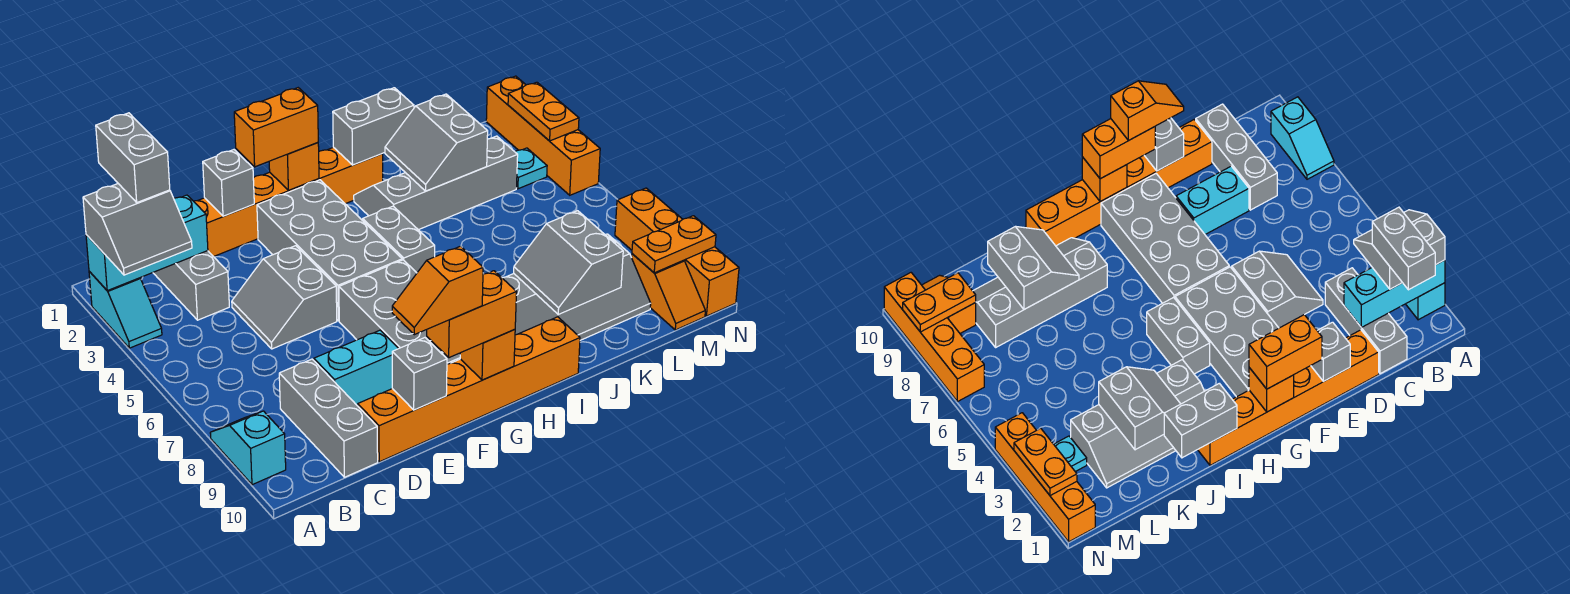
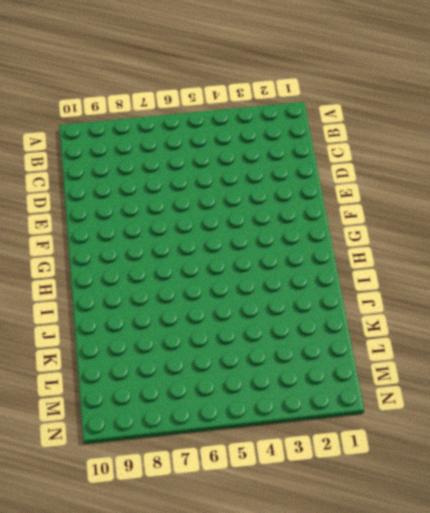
none -> cyan slope A2:A3 level 1 top 2
none -> cyan slope A8:A9 level 1 top 9
none -> grey brick C1:C3 level 1
none -> grey brick C8:C10 level 1

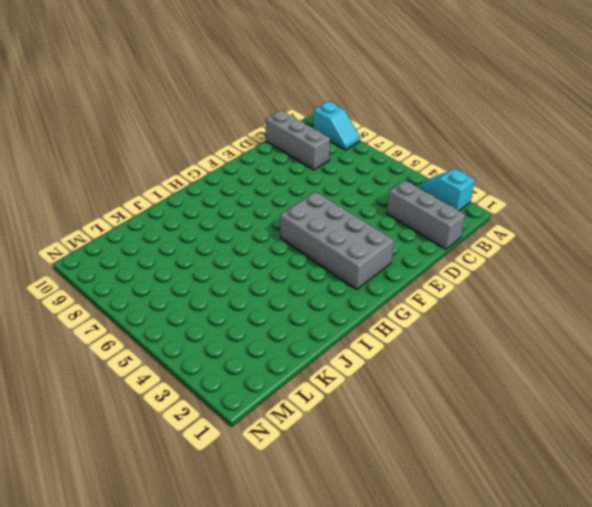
none -> orange brick D1:I1 level 1
none -> grey slope D4:E5 level 1 top E
none -> cyan brick D8:E8 level 1
none -> orange brick D10:I10 level 1

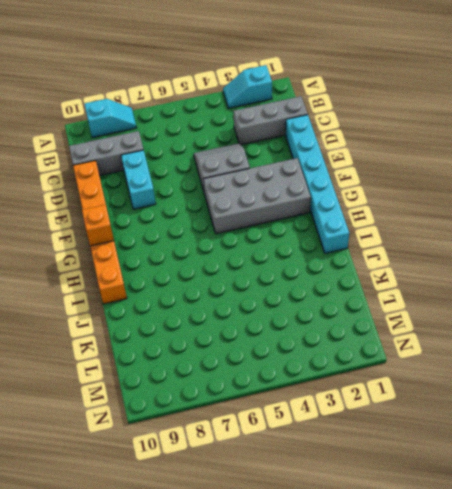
cyan brick D1:I1 level 1 -> orange brick D1:I1 level 1
none -> grey brick F6:G9 level 1
none -> grey brick H4:H5 level 1
none -> grey slope I2:L3 level 1 top 3
none -> grey slope I8:L9 level 1 top 8

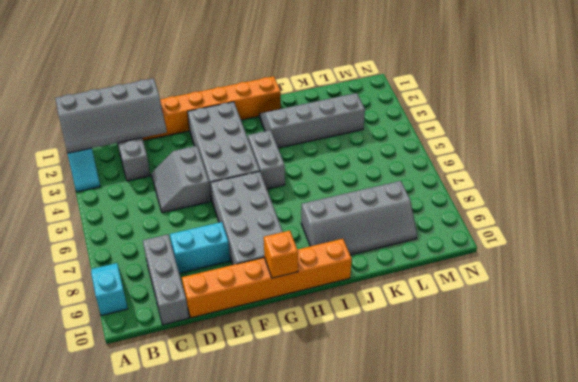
grey slope A1:D2 level 2 top 1 -> cyan brick A2:C2 level 2
none -> cyan plate M3 level 1
none -> orange slope M9:M10 level 1 top 9
none -> orange brick N1:N4 level 1
none -> orange brick N7:N10 level 1

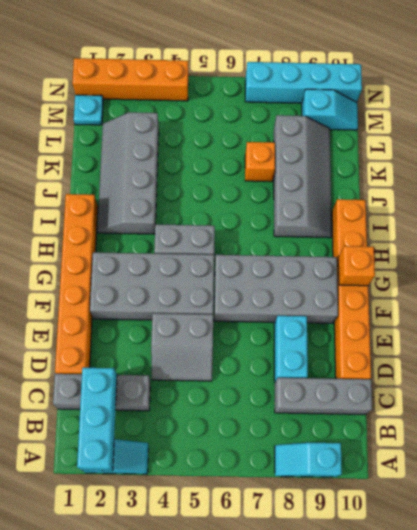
orange brick K7 level 1 -> orange brick G1 level 2
cyan plate M1 level 1 -> cyan plate M3 level 1
cyan slope M9:M10 level 1 top 9 -> orange slope M9:M10 level 1 top 9
cyan brick N7:N10 level 1 -> orange brick N7:N10 level 1
none -> grey brick E1 level 2
none -> grey brick E10 level 2
none -> grey brick I1:J1 level 2
none -> grey slope J2:K3 level 2 top K

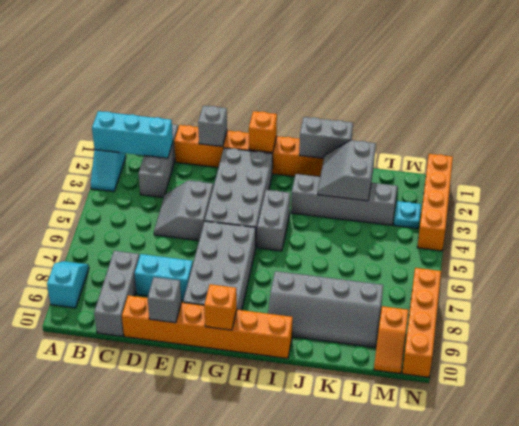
none -> grey slope J8:K9 level 2 top K
none -> orange plate M9:N9 level 2
none -> orange plate N2:N3 level 2
none -> grey slope A2:B3 level 3 top 2

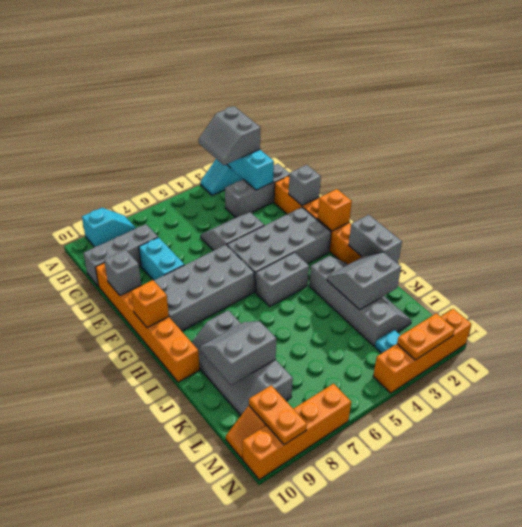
none -> orange brick F1:G1 level 3
none -> orange brick F10:G10 level 3
none -> grey brick B1:B2 level 4
none -> orange slope E10:F10 level 4 top F

